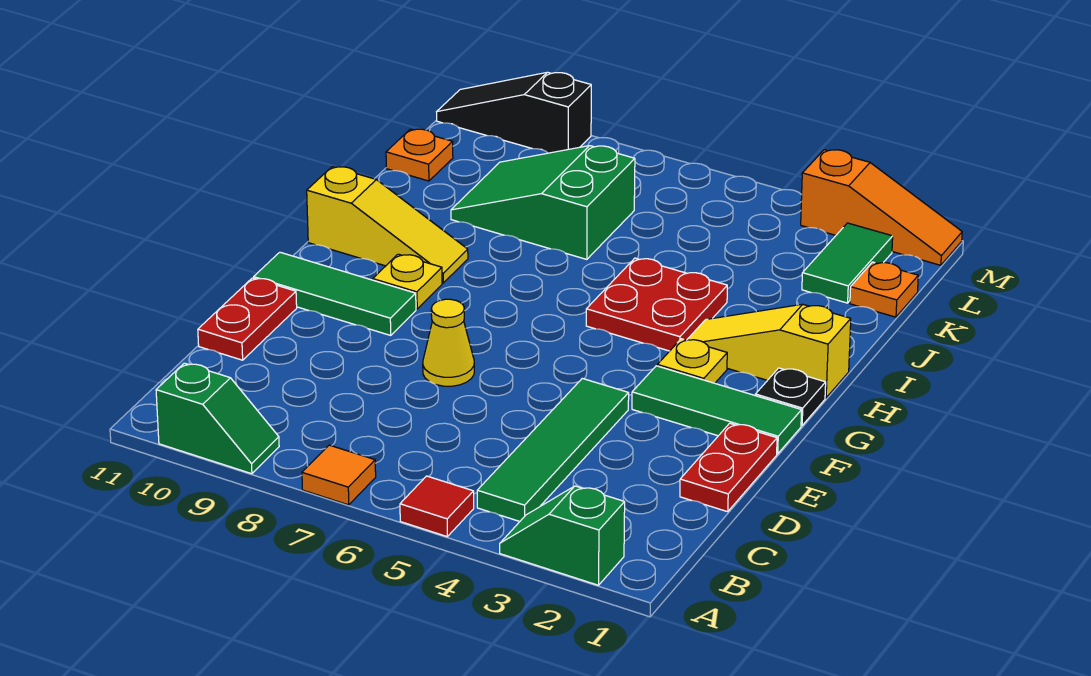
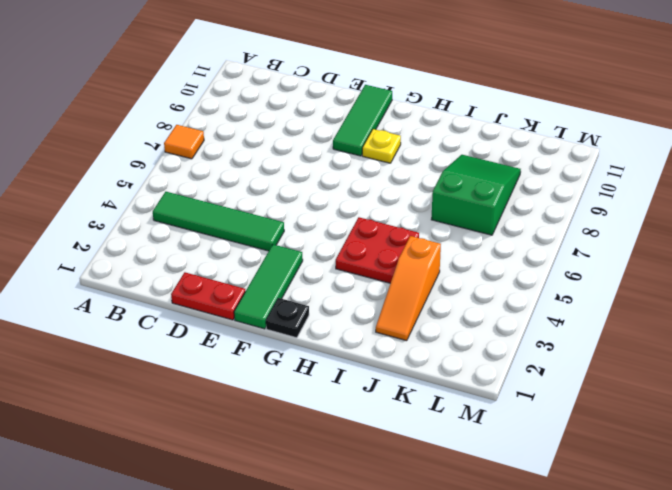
orange slope J2:J4 level 1 top 4 -> orange slope M1:M3 level 1 top 3
none -> green slope A2:A3 level 1 top 2
none -> red tile A5 level 1
none -> green slope A9:A10 level 1 top 10

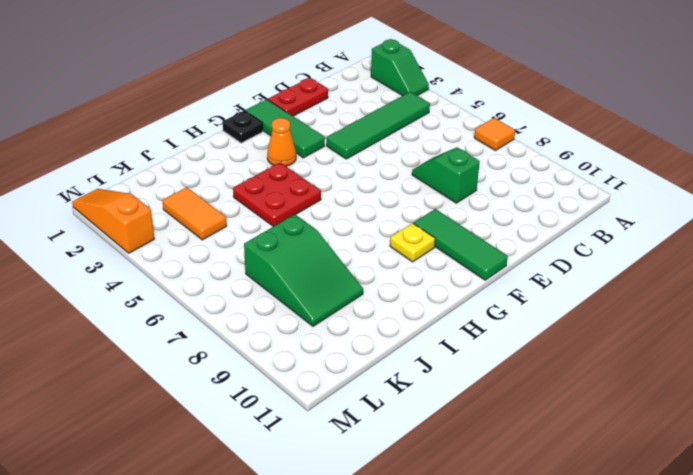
green slope D7:D8 level 1 top 8 -> green slope A9:A10 level 1 top 10
orange cone G3 level 1 -> yellow plate G3 level 1
orange tile K3:K4 level 1 -> none
none -> red tile A5 level 1
none -> red plate D11:E11 level 1
none -> yellow cone E7 level 1

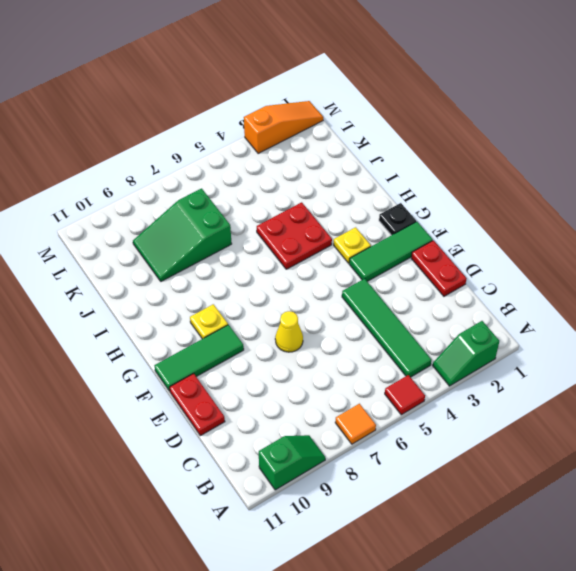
none -> yellow slope H1:H3 level 1 top 1
none -> yellow slope H9:H11 level 1 top 11
none -> orange plate K1 level 1

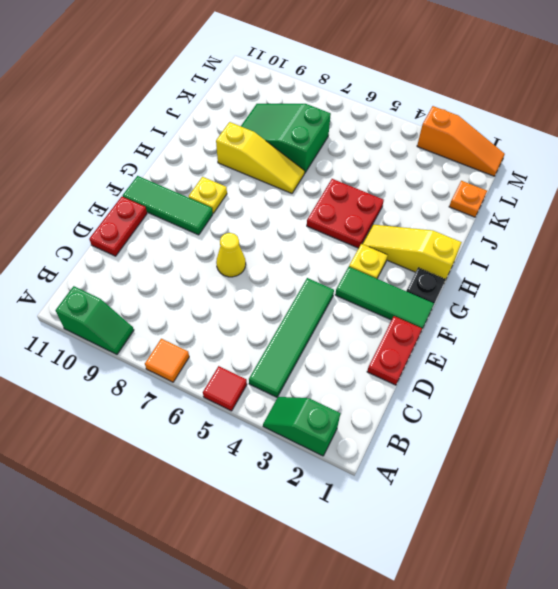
yellow slope I7:I9 level 1 top 9 -> yellow slope H9:H11 level 1 top 11
none -> green tile K2:L2 level 1
none -> orange plate K11 level 1
none -> black slope M9:M11 level 1 top 9

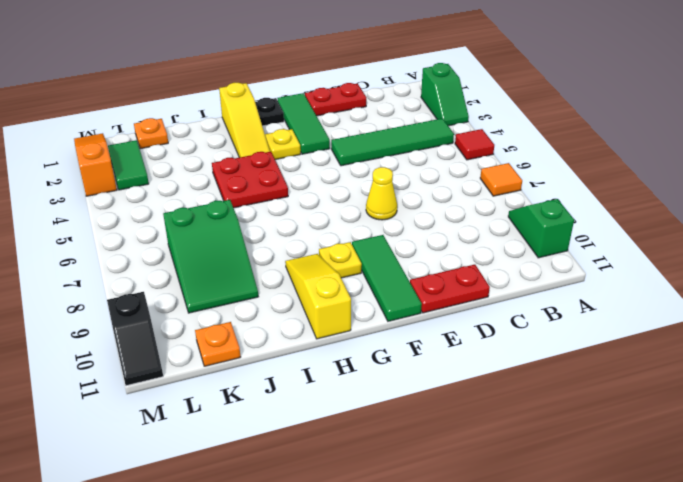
green tile L2:L3 level 1 -> green tile K2:L2 level 1
black slope M10:M11 level 1 top 10 -> black slope M9:M11 level 1 top 9

